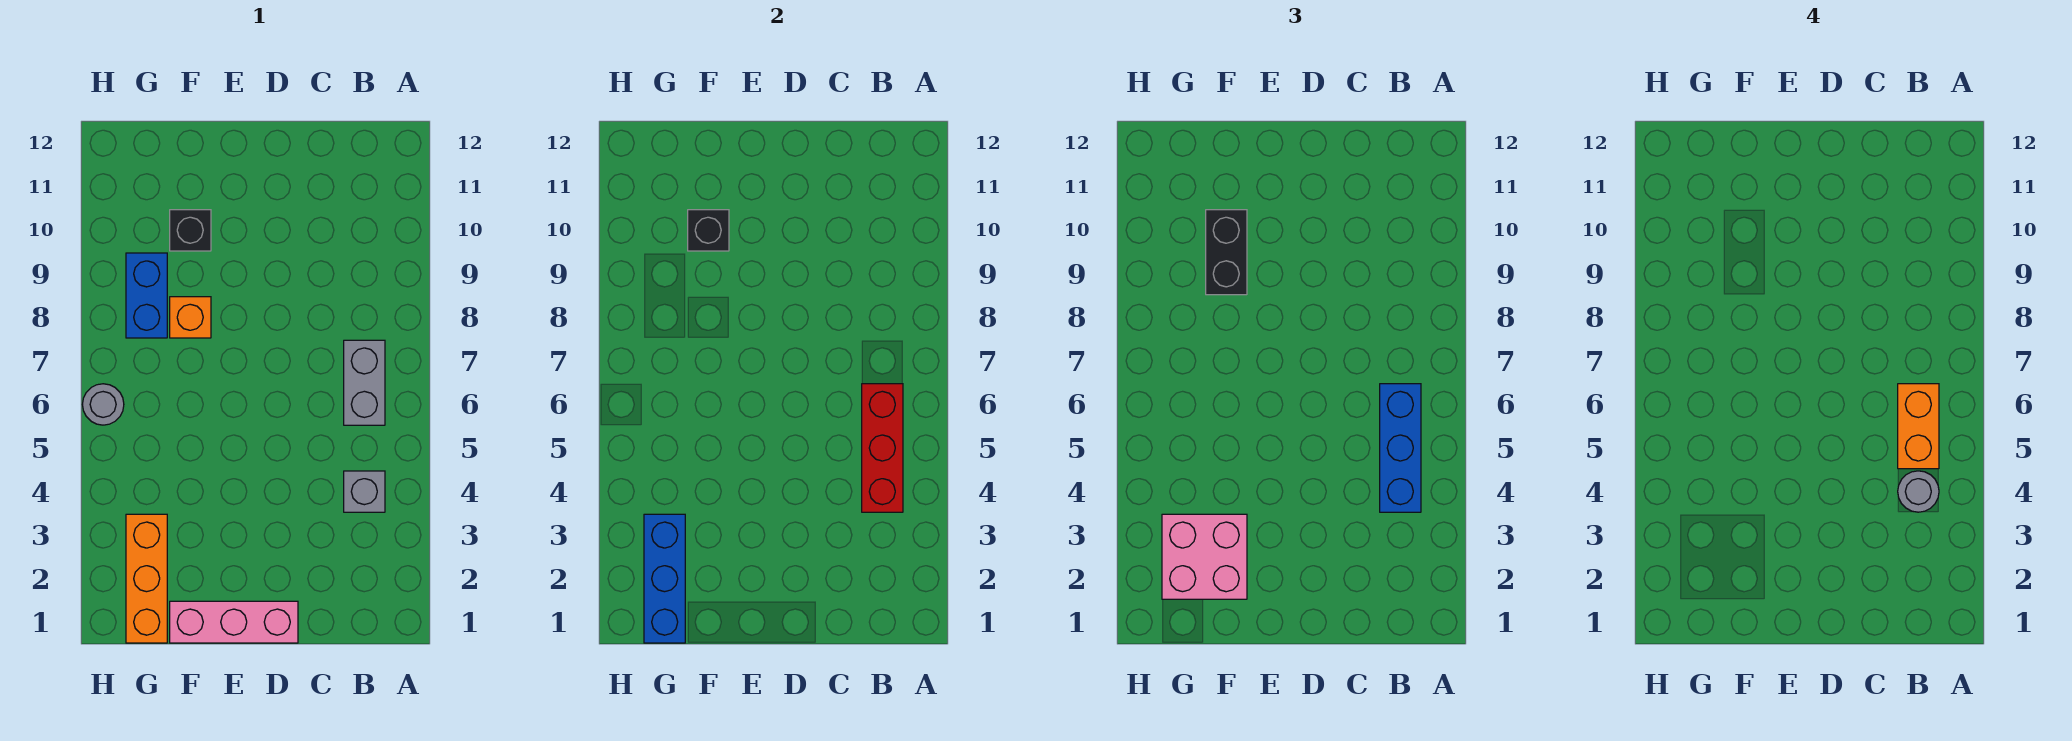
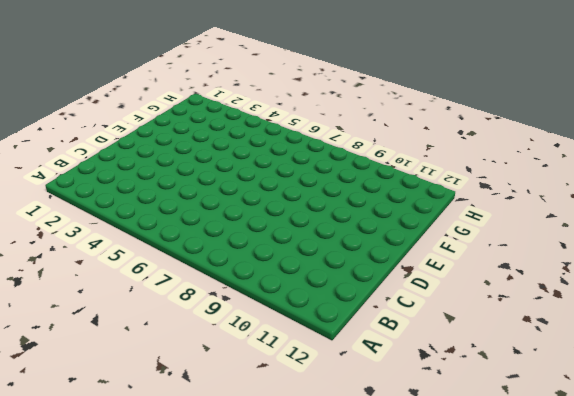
none -> grey brick B4 level 1
none -> grey brick B6:B7 level 1
none -> pink brick D1:F1 level 1

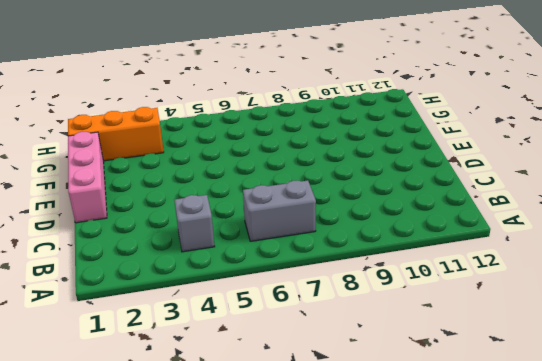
none -> orange brick F8 level 1
none -> black brick F10 level 1
none -> blue brick G8:G9 level 1

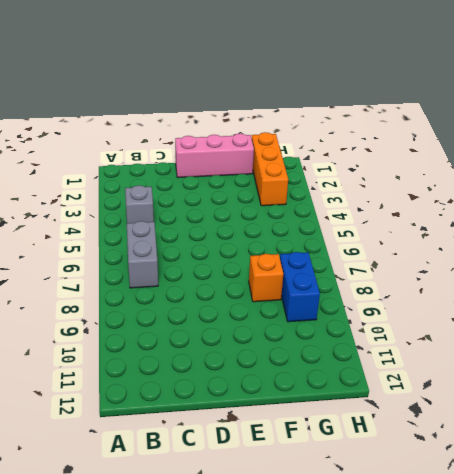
none -> black brick F10 level 1
none -> grey round brick H6 level 1
none -> red brick B4:B6 level 2

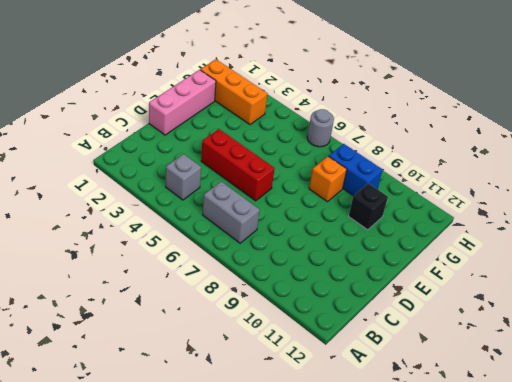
red brick D4:D6 level 1 -> red brick B4:B6 level 2
none -> black brick F10 level 2
none -> blue brick G1:G3 level 2
none -> blue brick B4:B6 level 3

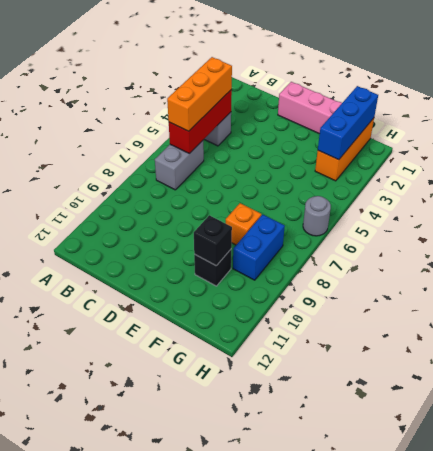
orange brick B4:B6 level 3 -> blue brick B4:B6 level 3
none -> pink brick F2:G3 level 3
none -> black brick F9:F10 level 3
none -> grey round brick B4 level 4

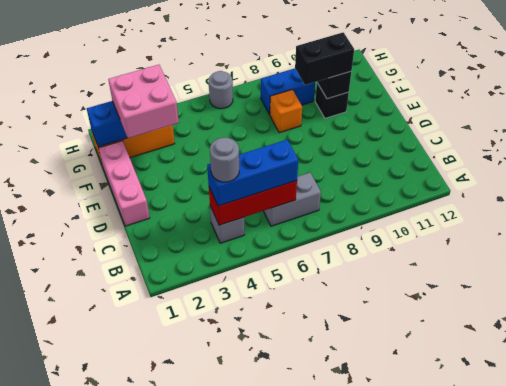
none -> orange brick B5:B6 level 4

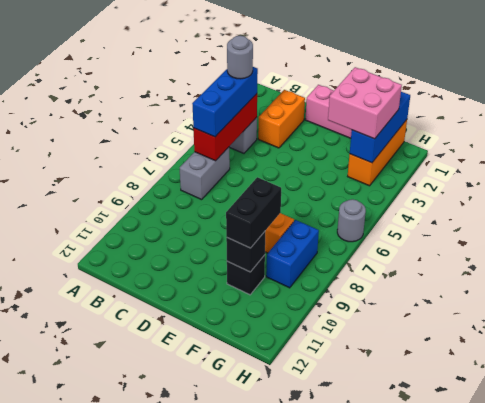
orange brick C2:C3 level 1 -> orange brick B5:B6 level 4

